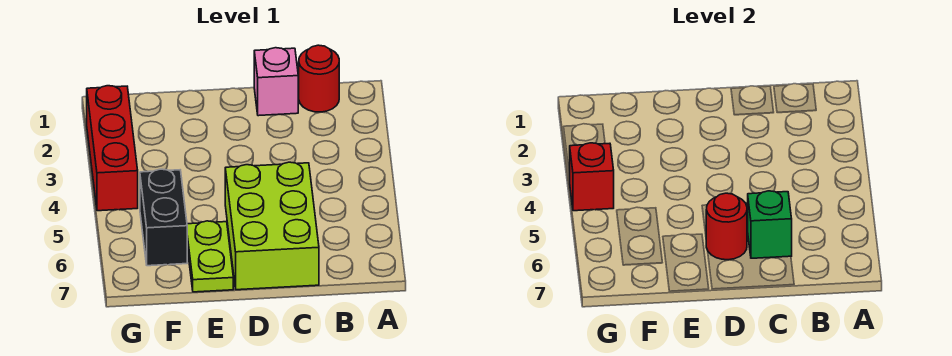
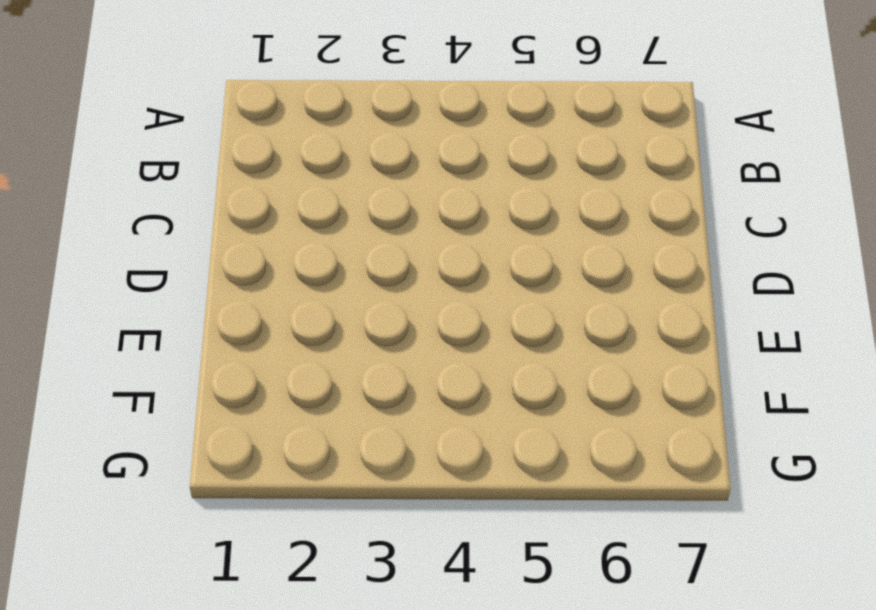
none -> red round brick B1 level 1
none -> pink brick C1 level 1

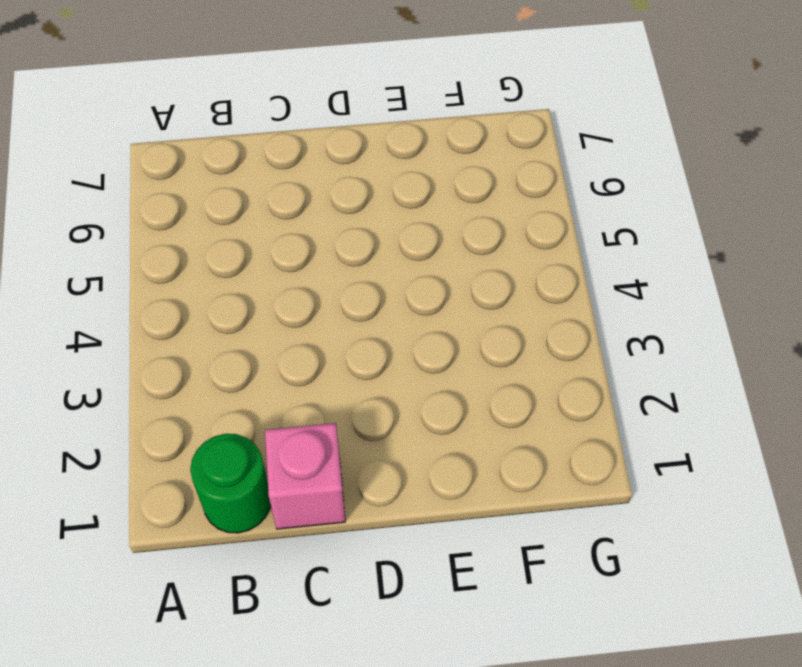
green round brick B1 level 1 -> red round brick B1 level 1
none -> lime brick C5:D7 level 1
none -> lime plate E6:E7 level 1

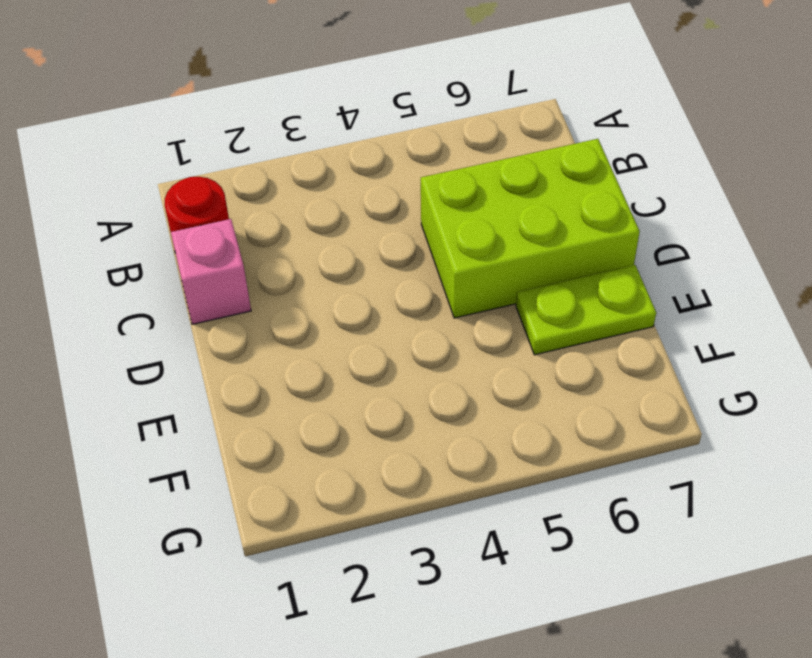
none -> black brick F5:F6 level 1
none -> red brick G2:G4 level 1

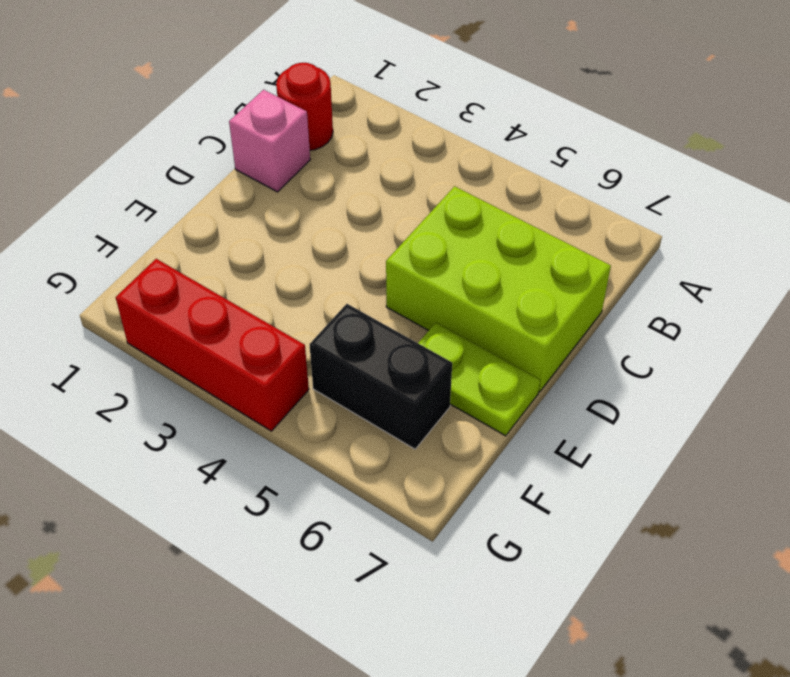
none -> green brick C6 level 2
none -> red round brick D6 level 2

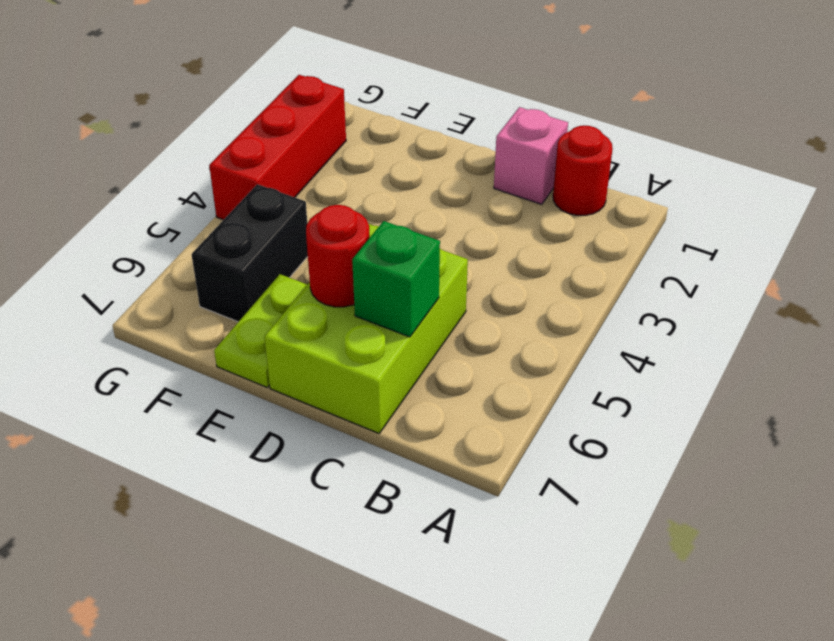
none -> red brick G4 level 2

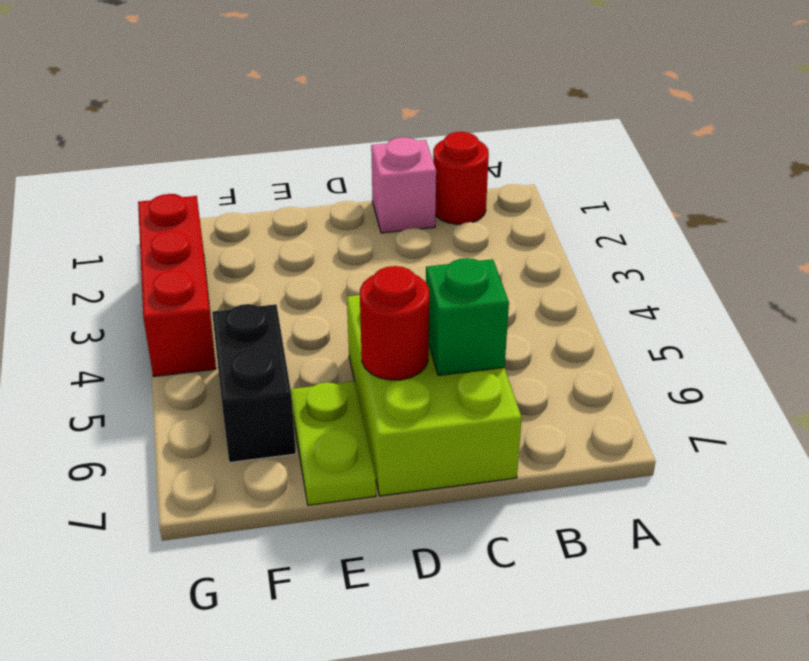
none -> red brick G4 level 2

